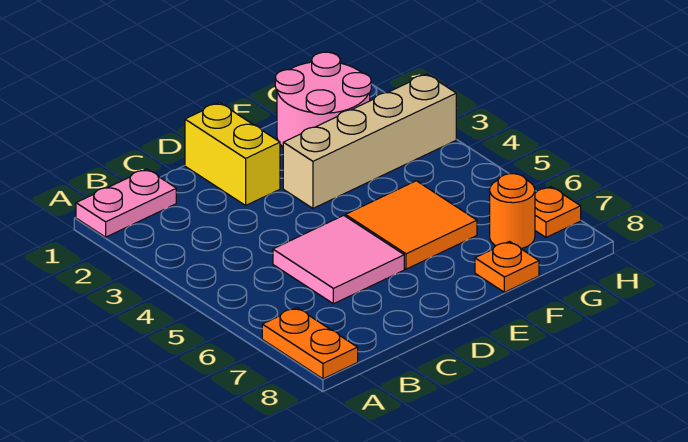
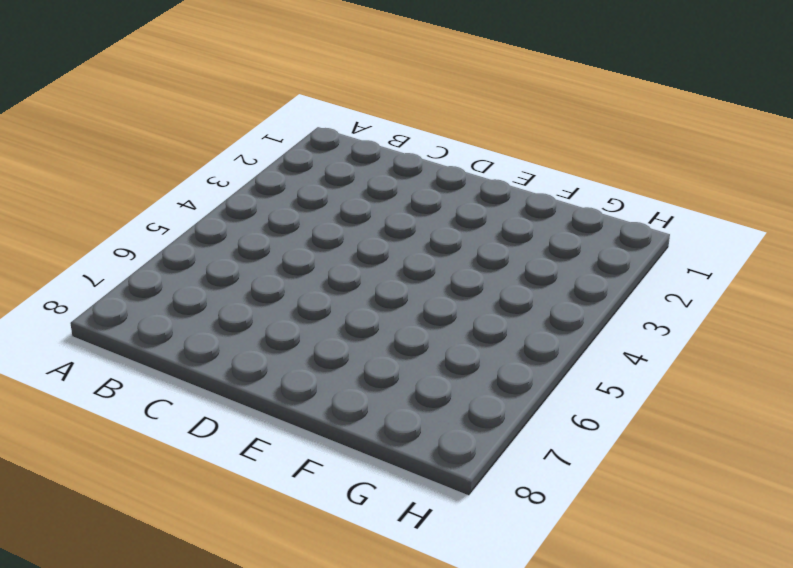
none -> pink plate A1:B1 level 1
none -> orange plate A7:A8 level 1

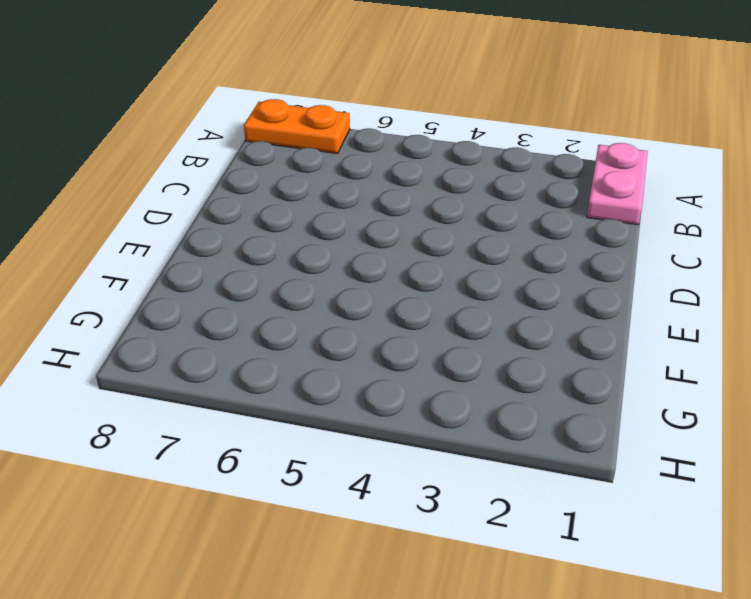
none -> pink tile C5:D6 level 1
none -> yellow brick D1:D2 level 1

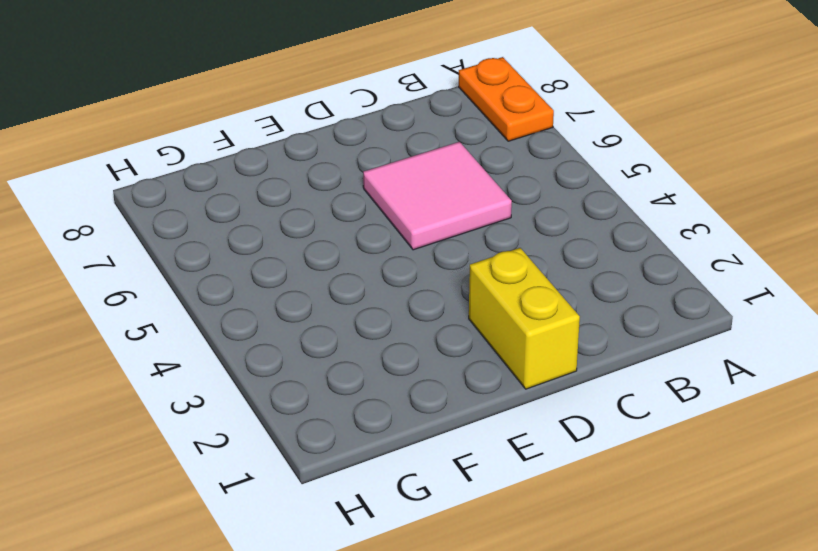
none -> pink plate A1:B1 level 1
none -> tan brick E3:H3 level 1

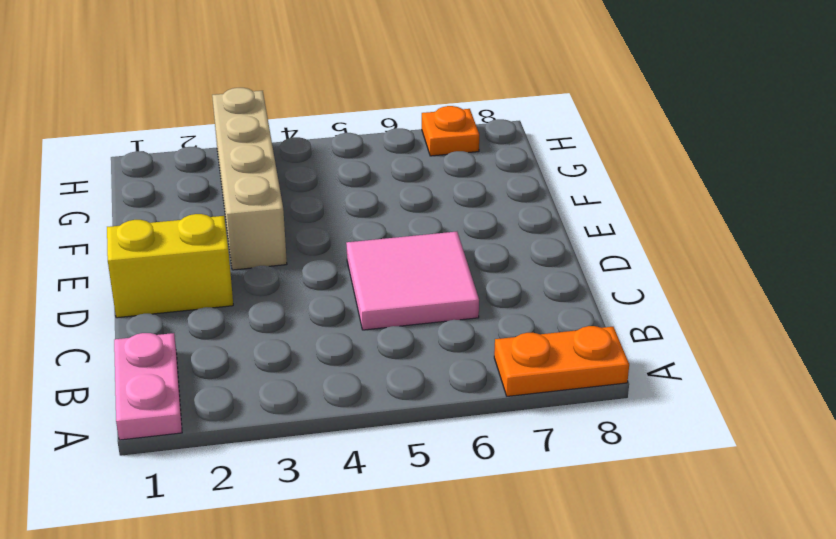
none -> orange tile E5:F6 level 1
none -> pink round brick F1:G2 level 1

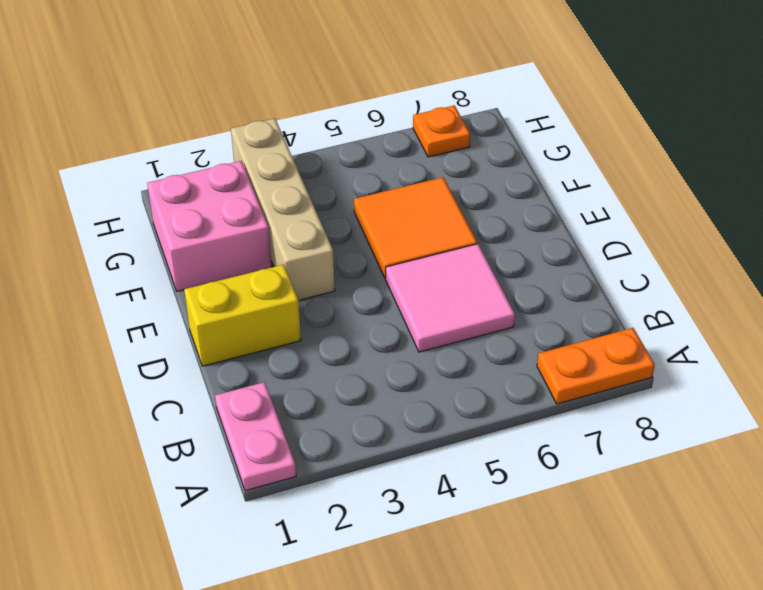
pink brick F1:G2 level 1 -> pink round brick F1:G2 level 1
none -> orange plate F8 level 1
none -> orange round brick G7 level 1

